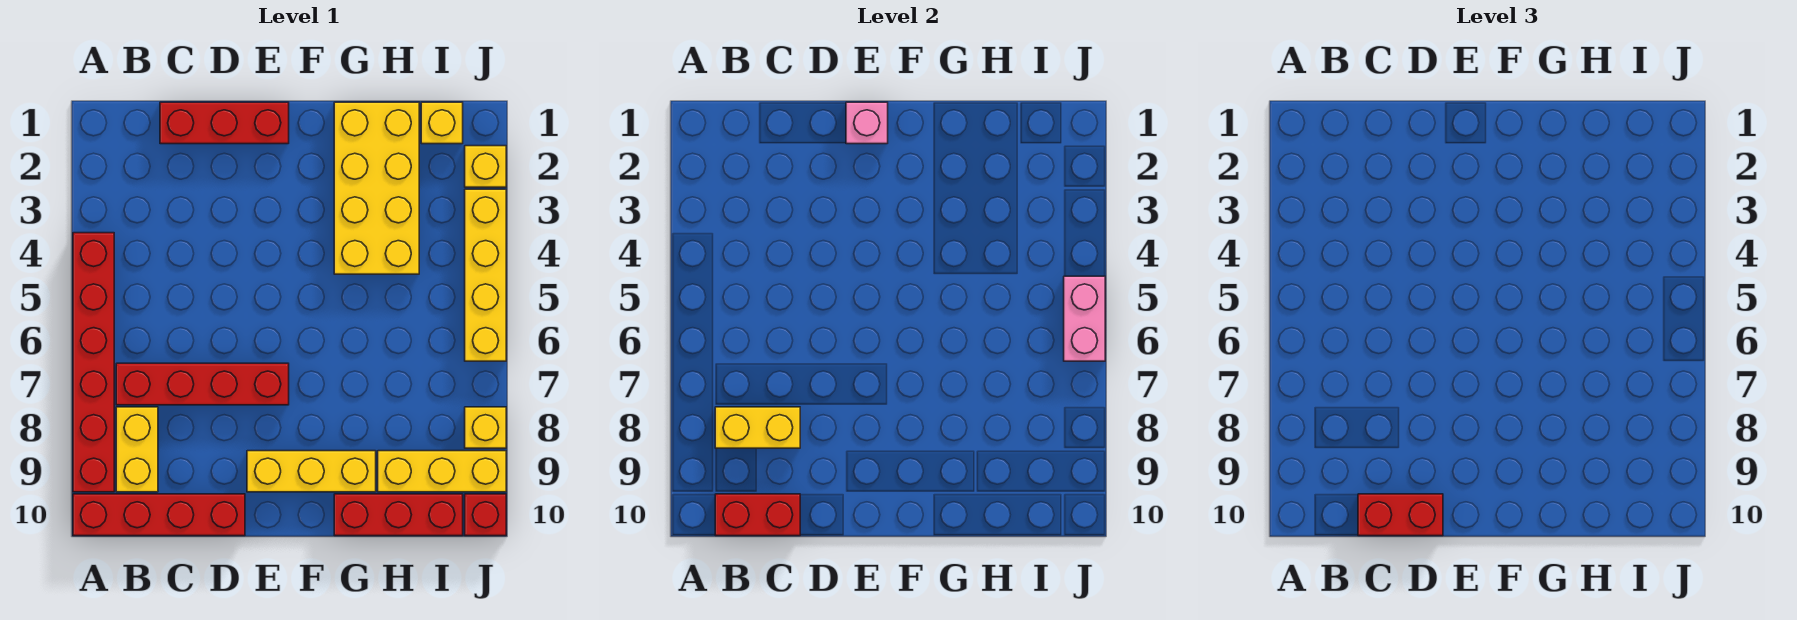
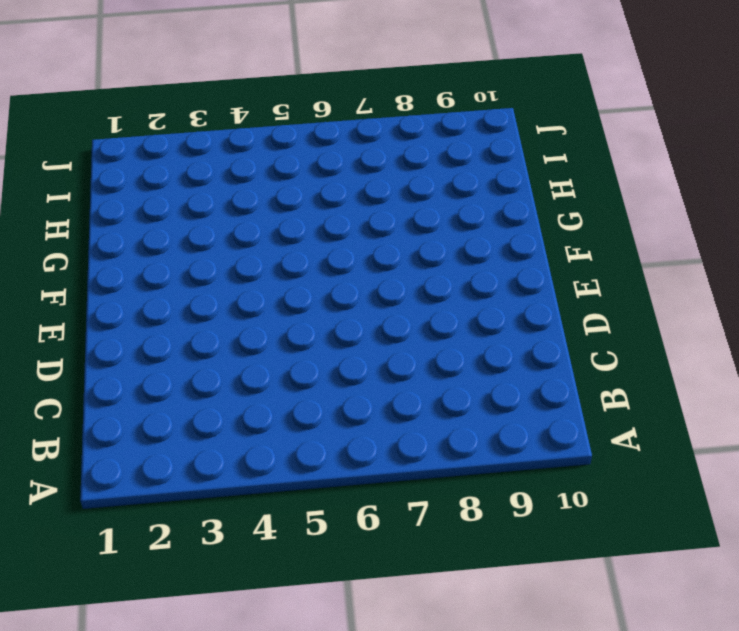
none -> red brick A4:A9 level 1
none -> red brick A10:D10 level 1
none -> red brick B7:E7 level 1

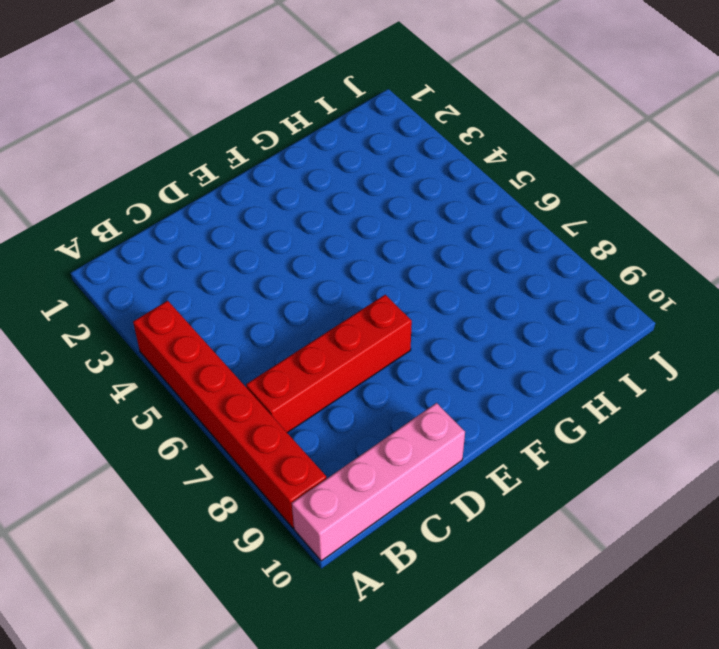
pink brick A10:D10 level 1 -> red brick A10:D10 level 1
none -> yellow brick B8:B9 level 1
none -> red brick C1:E1 level 1
none -> yellow brick E9:G9 level 1

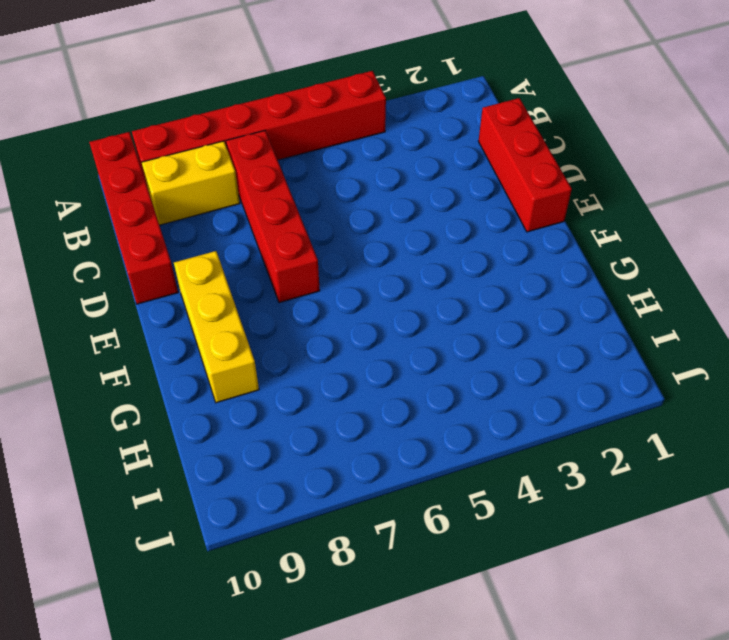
none -> yellow brick G1:H4 level 1
none -> red brick G10:I10 level 1
none -> yellow brick H9:J9 level 1

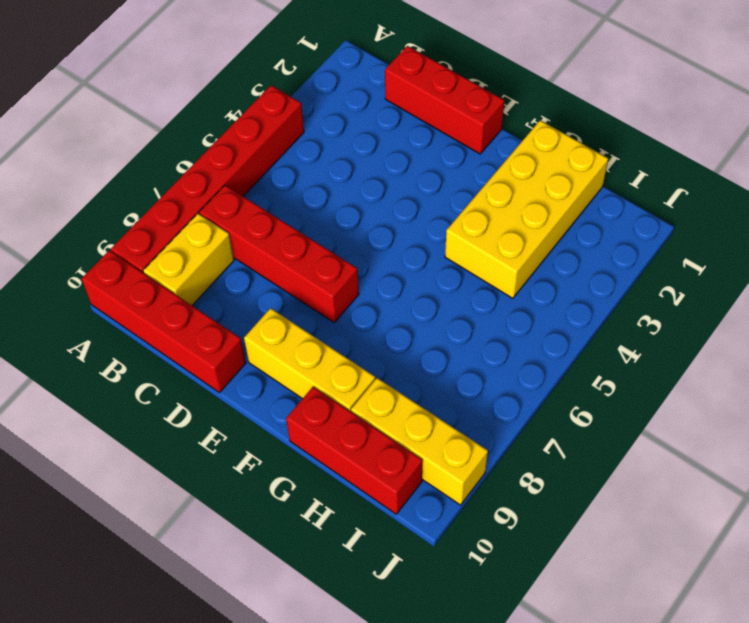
none -> yellow brick I1 level 1
none -> yellow brick J2 level 1
none -> yellow brick J3:J6 level 1

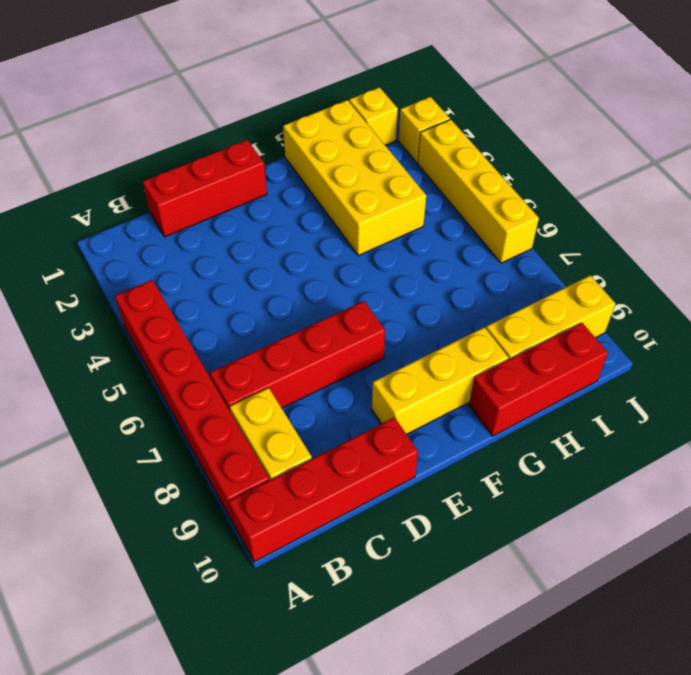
none -> yellow brick J8 level 1
none -> red brick J10 level 1
none -> yellow brick B8:C8 level 2

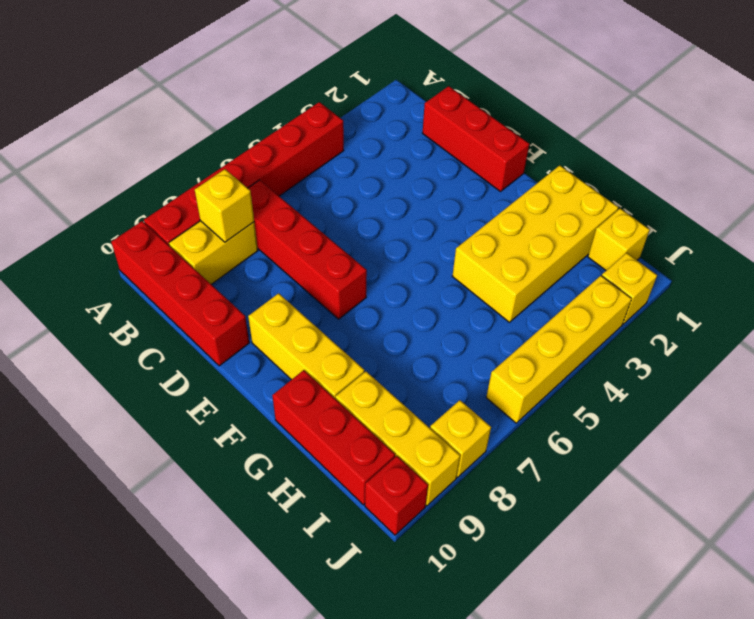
yellow brick B8 level 2 -> yellow brick B8:C8 level 2
none -> red brick B10:C10 level 2
none -> pink brick E1 level 2
none -> pink brick J5:J6 level 2

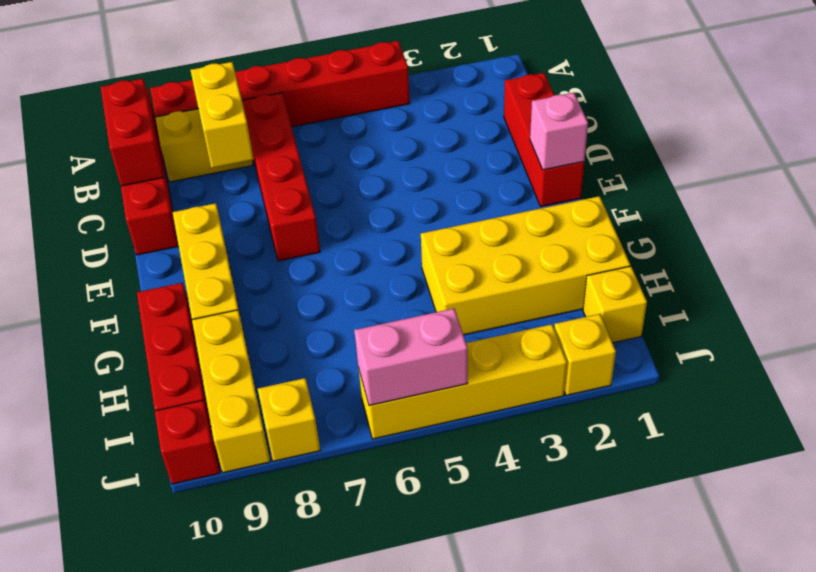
none -> red brick C10:D10 level 3

